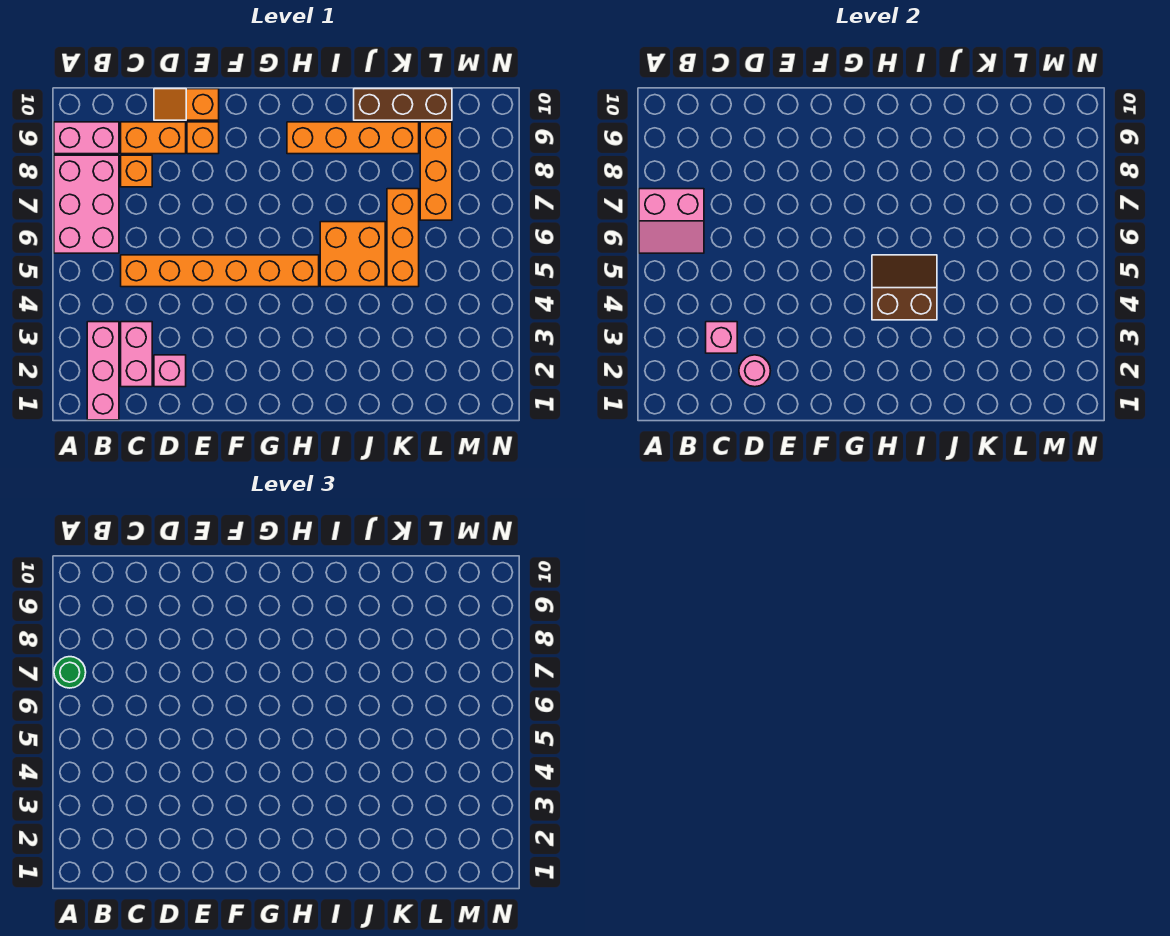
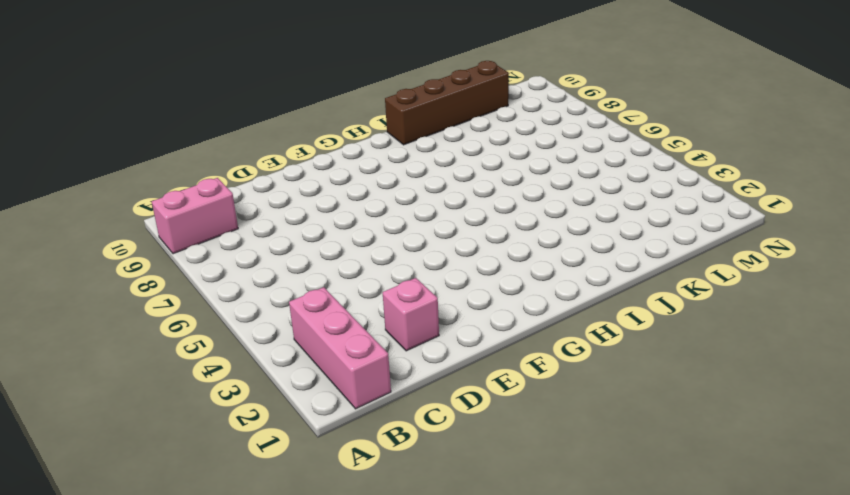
brown brick I10:L10 level 1 -> brown brick J10:L10 level 1
none -> pink brick A6:B8 level 1
none -> pink brick C2:C3 level 1
none -> orange brick C5:H5 level 1

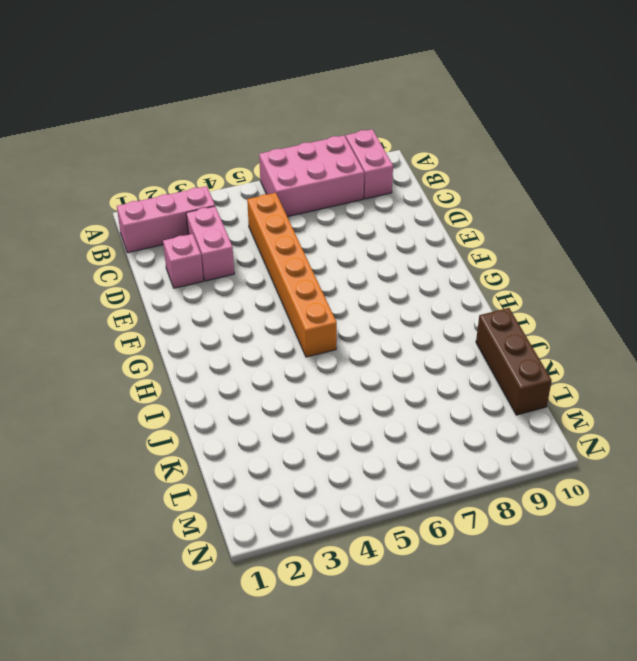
pink brick C3:D3 level 1 -> pink brick C2:C3 level 1
none -> orange brick C8 level 1
none -> orange brick C9:D9 level 1
none -> orange slope D10:E10 level 1 top E

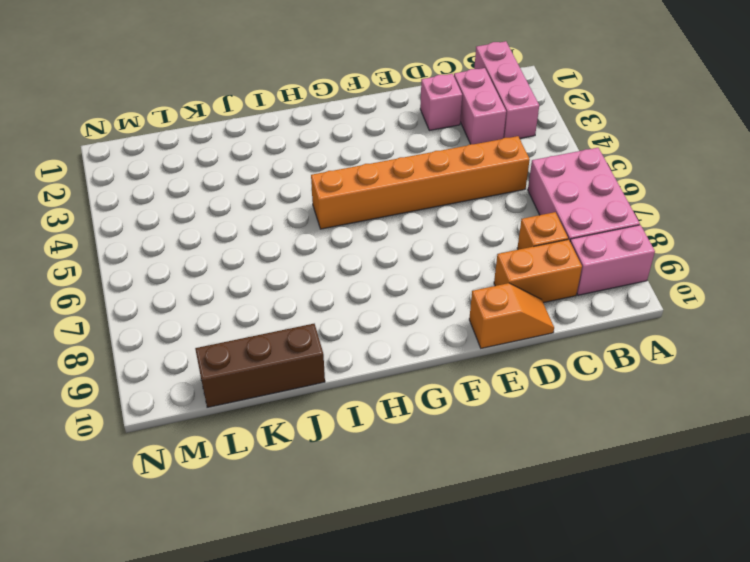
none -> orange brick E9 level 1
none -> orange brick H9:K9 level 1
none -> orange brick I5:J6 level 1

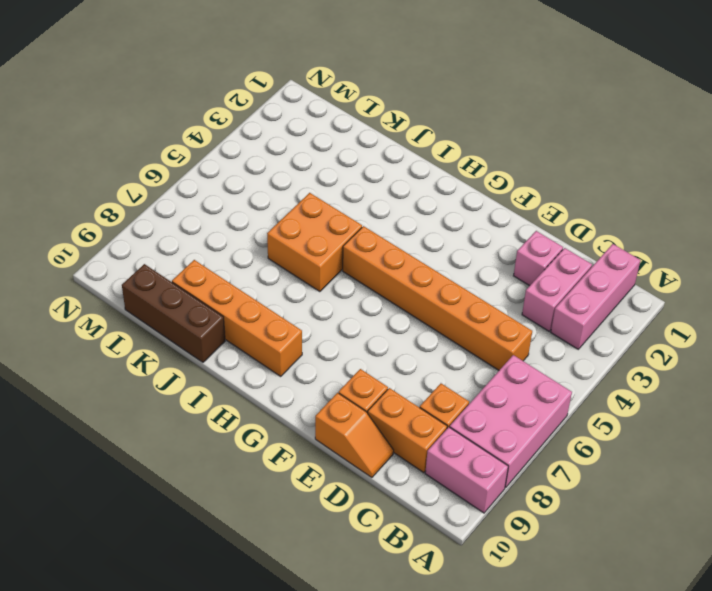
none -> orange brick K5:K7 level 1
none -> orange brick L7:L9 level 1
none -> pink slope A6:B7 level 2 top 7

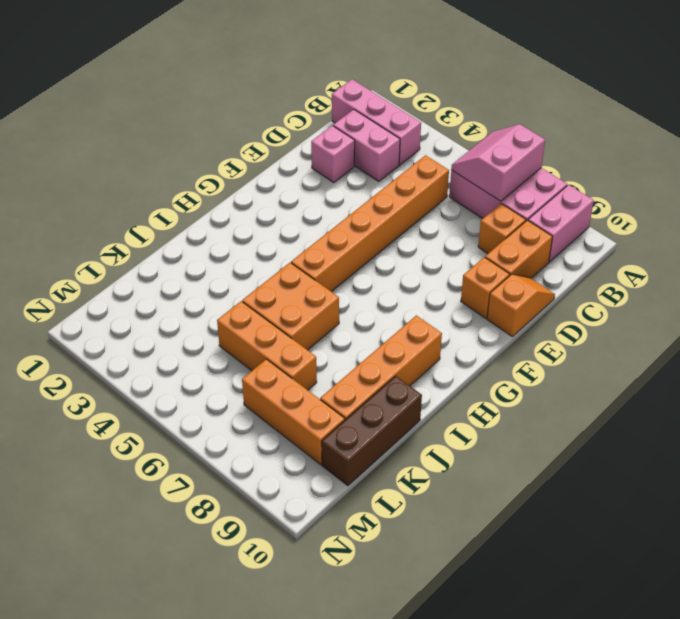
none -> pink brick C3 level 2
none -> pink round brick D2 level 2
none -> brown slope H4:I5 level 2 top 4

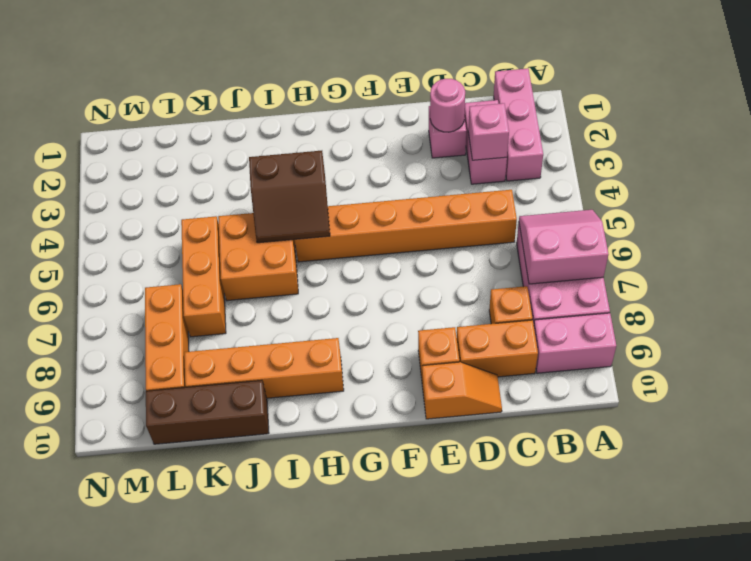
none -> green round brick A7 level 3

